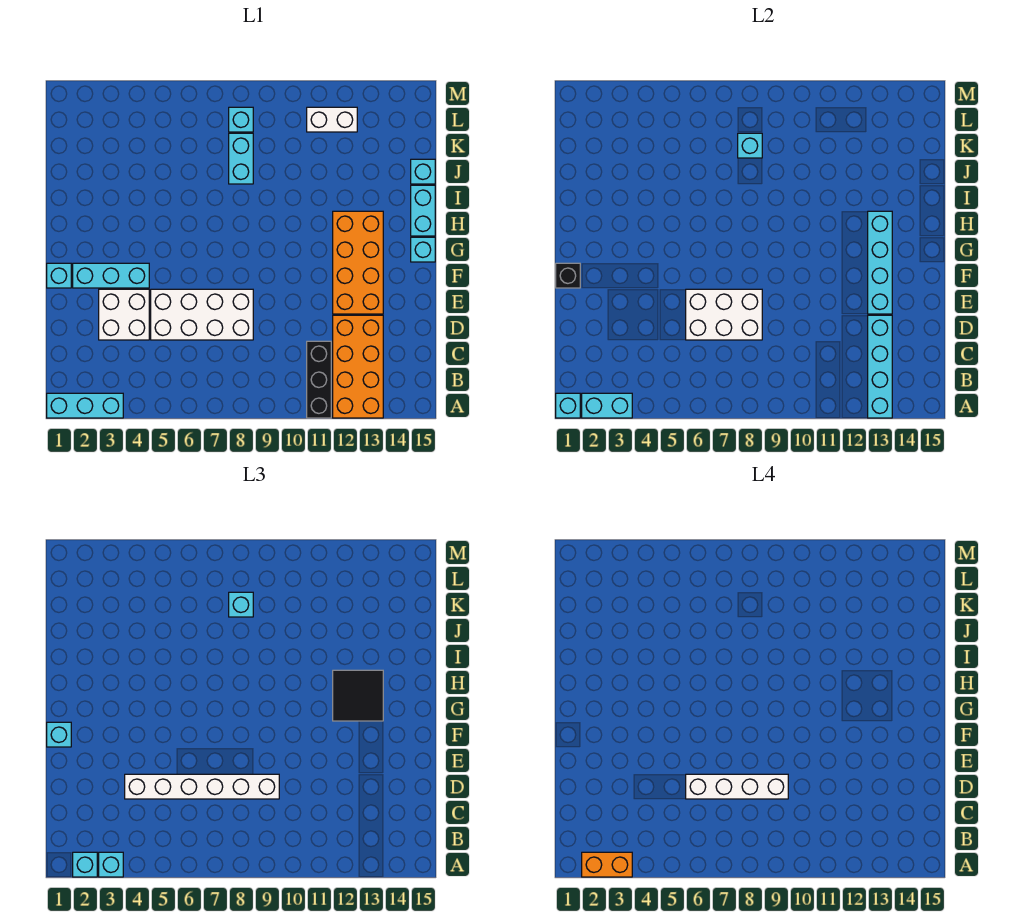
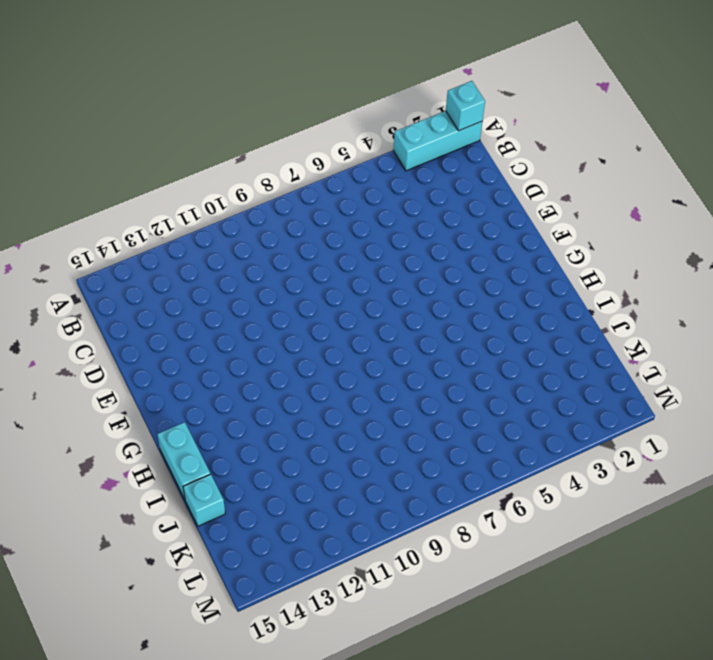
none -> black brick A11:C11 level 1
none -> orange brick A12:D13 level 1
none -> white brick D3:E4 level 1

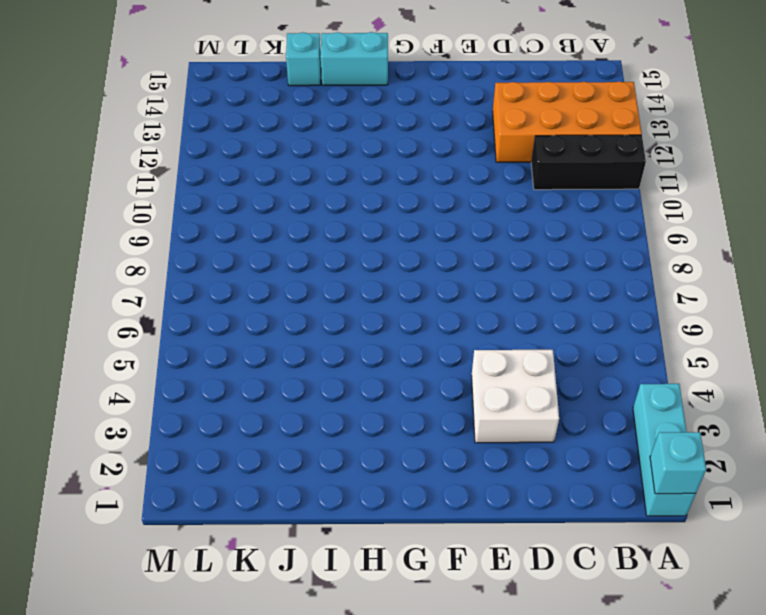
none -> white brick D5:E8 level 1
none -> orange brick E12:H13 level 1
none -> cyan brick F1 level 1

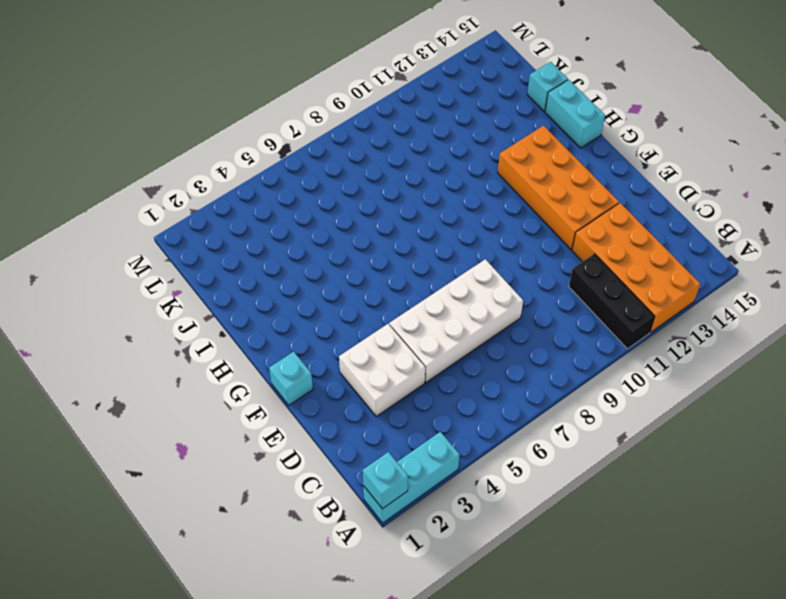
none -> cyan brick F2:F4 level 1
none -> cyan brick G15 level 1
none -> cyan brick J8:K8 level 1

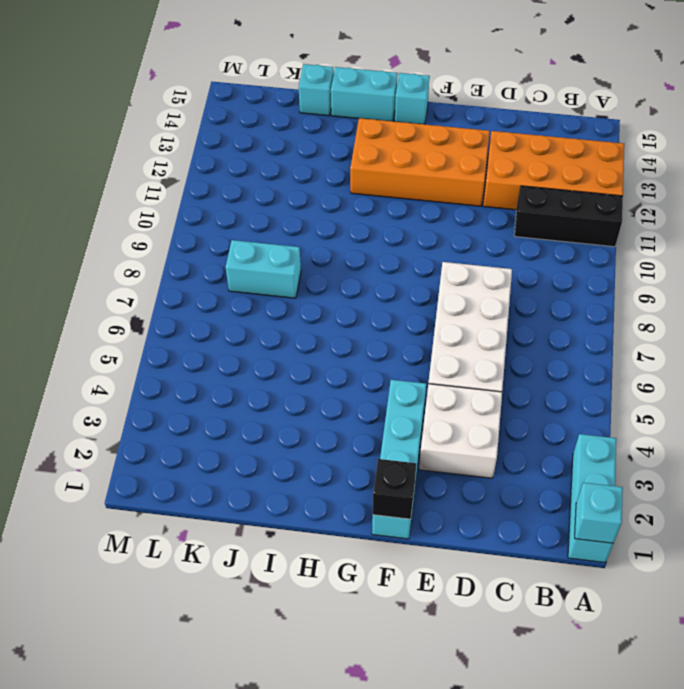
none -> cyan brick L8 level 1
none -> white brick L11:L12 level 1
none -> cyan brick A2:A3 level 2

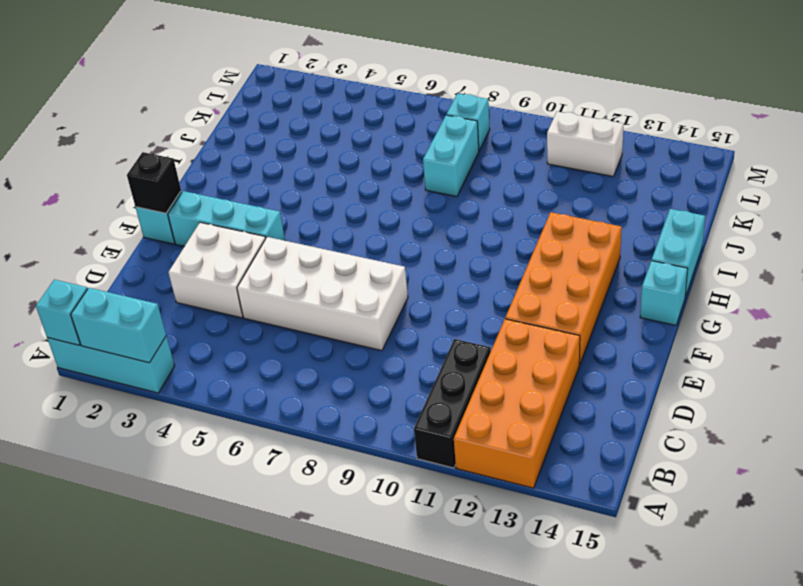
none -> cyan brick J15 level 1
none -> cyan brick A13:D13 level 2
none -> white brick D6:E8 level 2

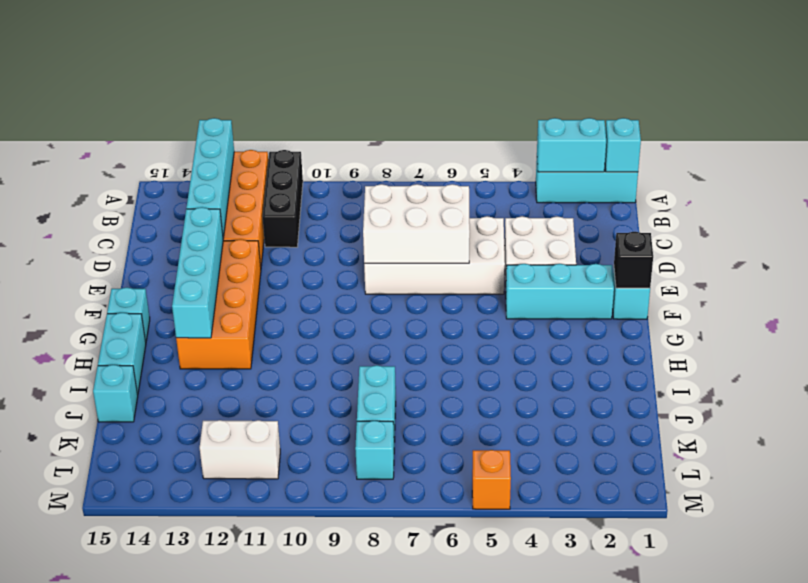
orange brick M5 level 1 -> none
none -> cyan brick K8 level 2
none -> cyan brick A2 level 3
none -> cyan brick A3 level 3

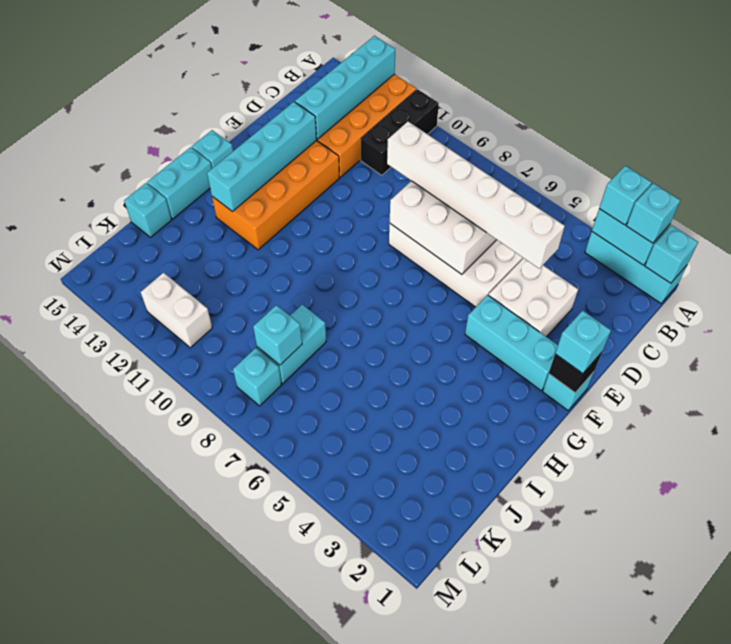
none -> black tile G12:H13 level 3
none -> cyan brick K8 level 3
none -> orange brick A2:A3 level 4

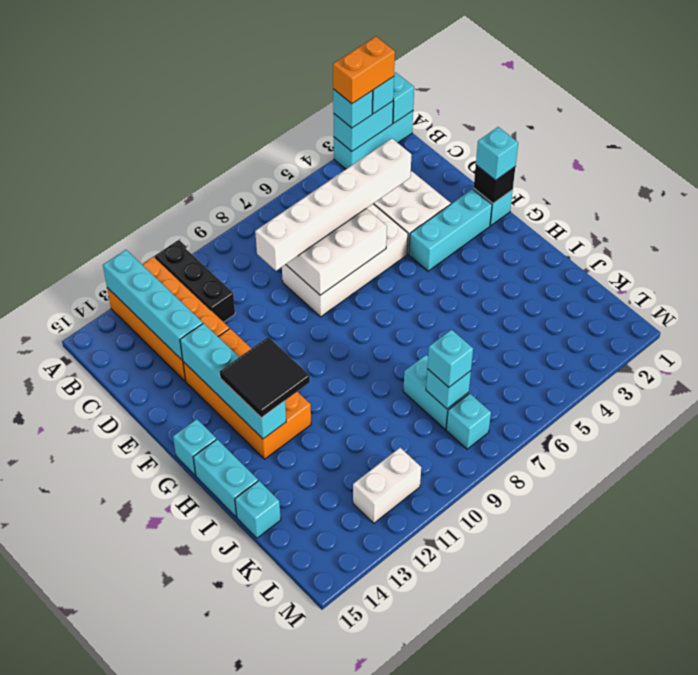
none -> white brick D6:D9 level 4

